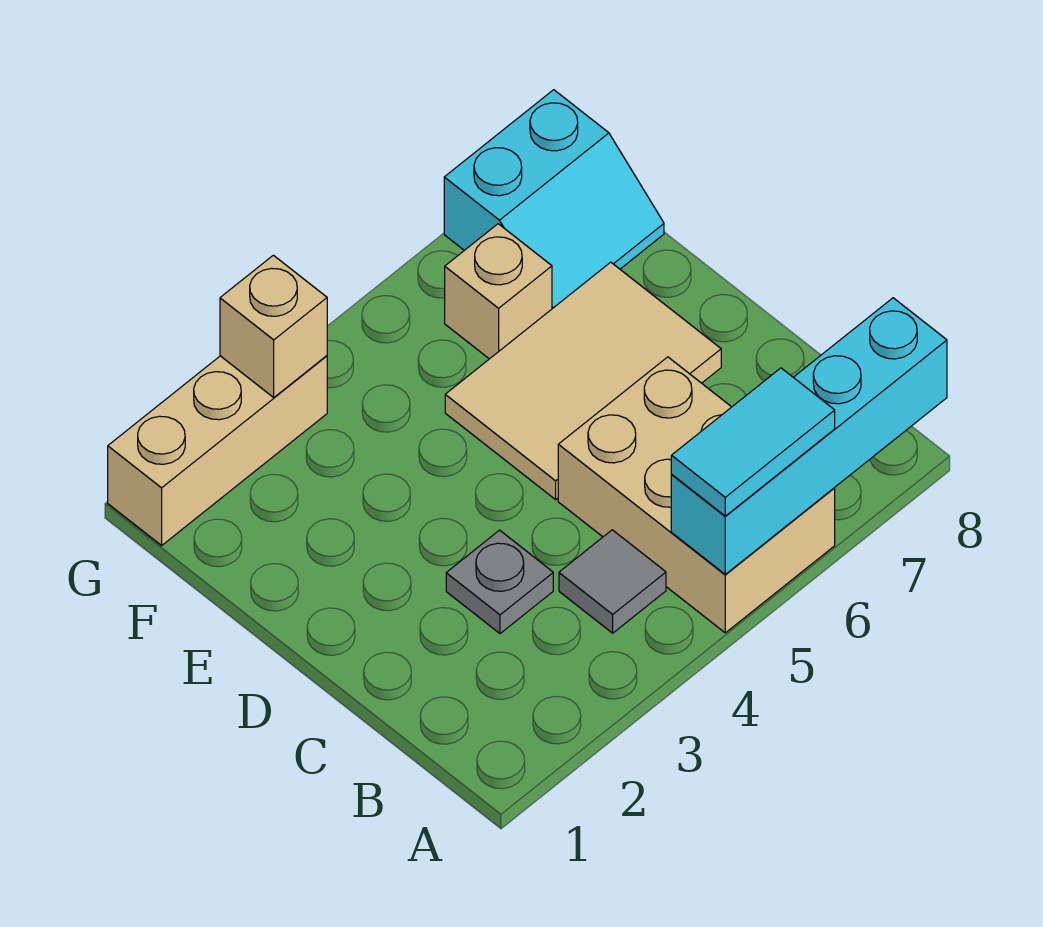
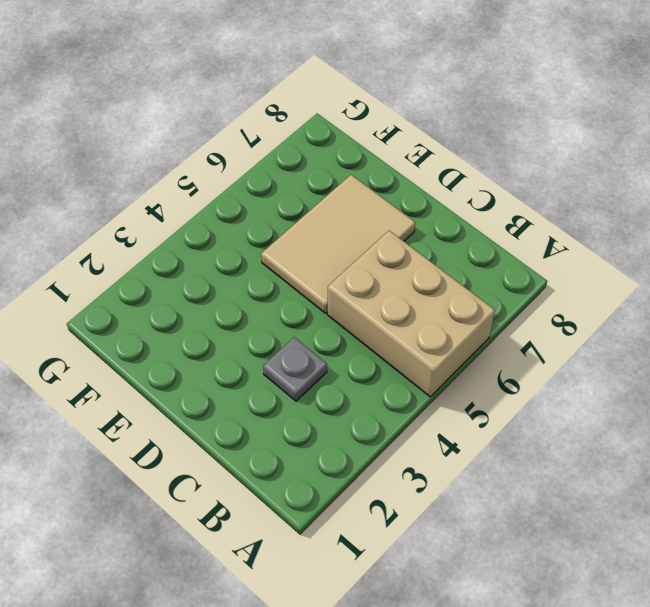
none -> grey tile B4 level 1
none -> tan brick F6 level 1

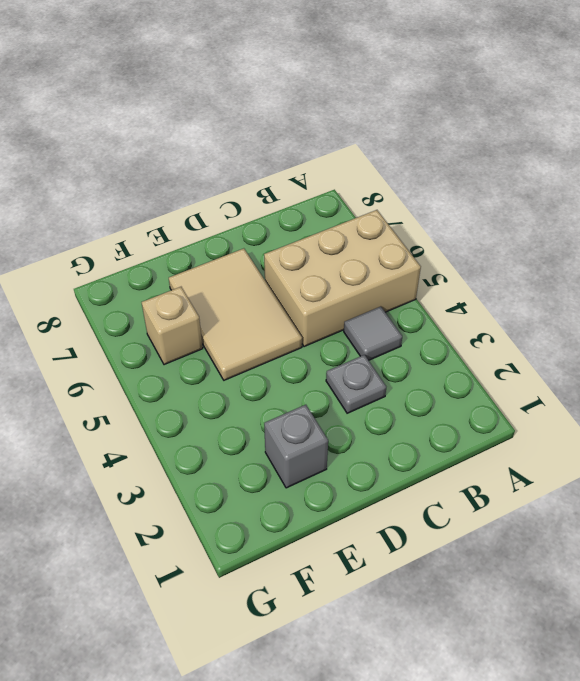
grey brick E2 level 1 -> none
none -> cyan slope F7:G8 level 1 top G
none -> tan brick G1:G3 level 1

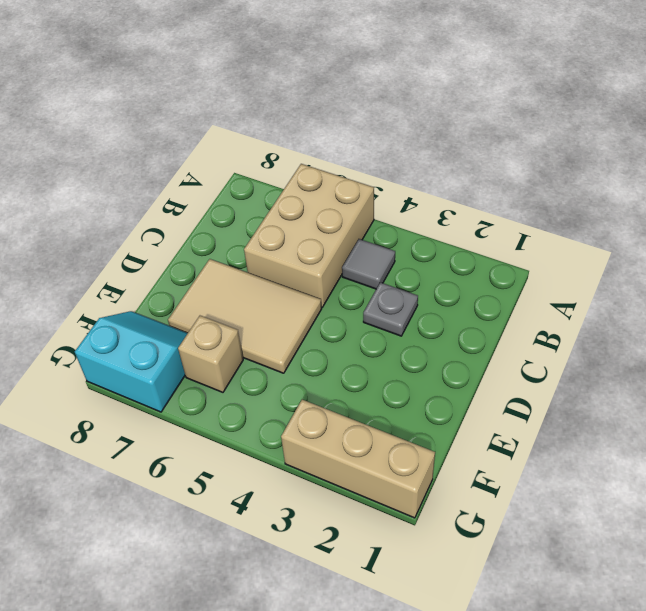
none -> cyan brick A5:A8 level 2
none -> tan brick G3 level 2

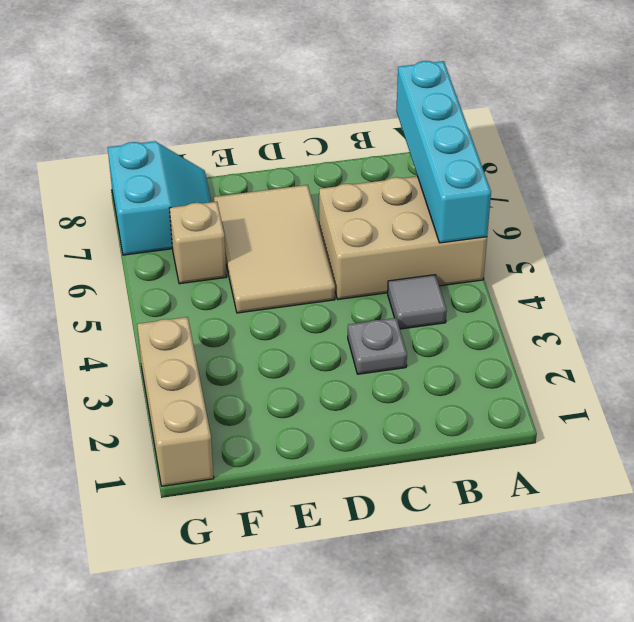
none -> tan brick G3 level 2
none -> cyan tile A5:A6 level 3

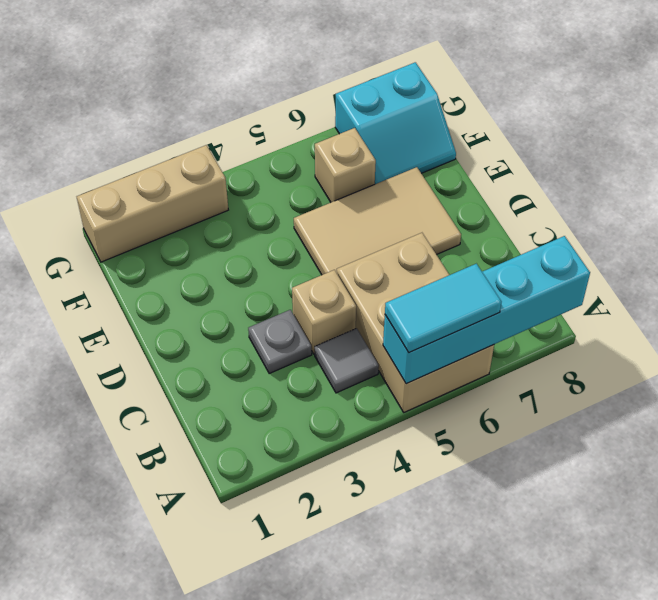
tan brick C4 level 1 -> tan brick G3 level 2

